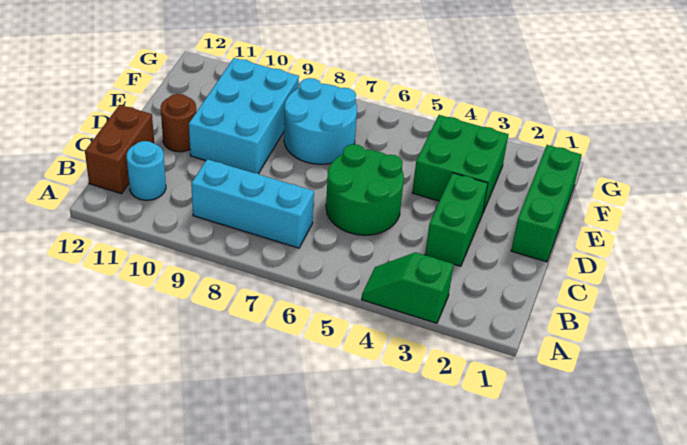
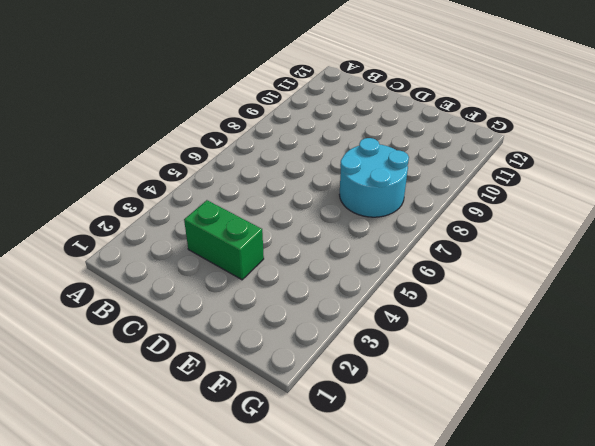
none -> green slope A3:A4 level 1 top 3
none -> cyan brick B7:B9 level 1

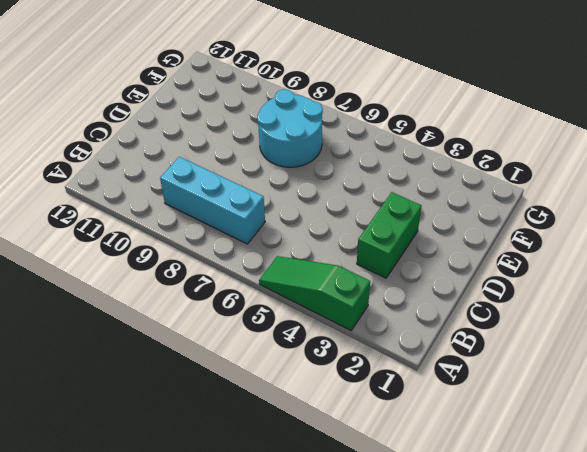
green slope A3:A5 level 1 top 3 -> green slope A3:A4 level 1 top 3
none -> cyan round brick B11 level 1
none -> brown brick B12:C12 level 1

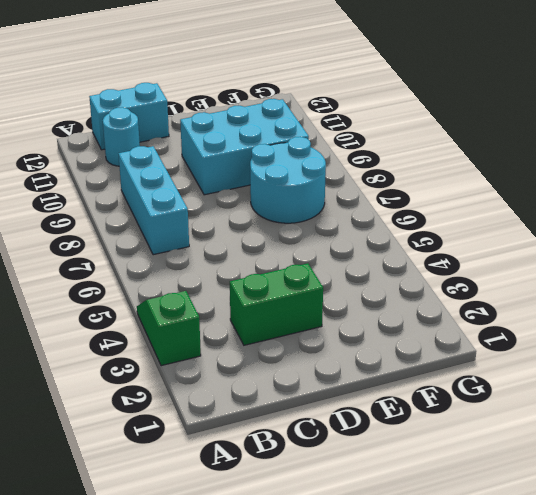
cyan brick B12:C12 level 1 -> brown brick B12:C12 level 1
none -> green round brick C5:D6 level 1
none -> green brick D1:F1 level 1

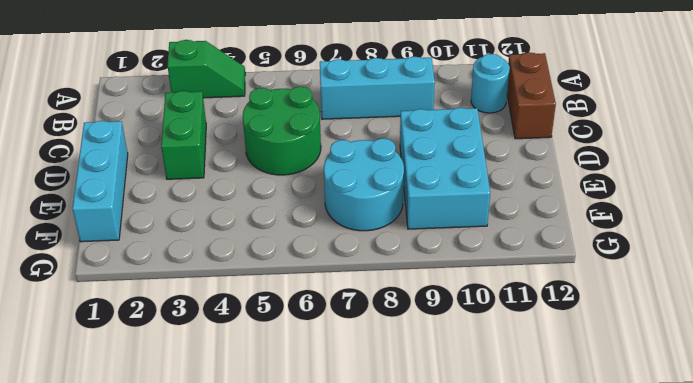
cyan brick D1:F1 level 1 -> green brick D1:F1 level 1
none -> brown round brick D11 level 1
none -> green brick E3:F4 level 1

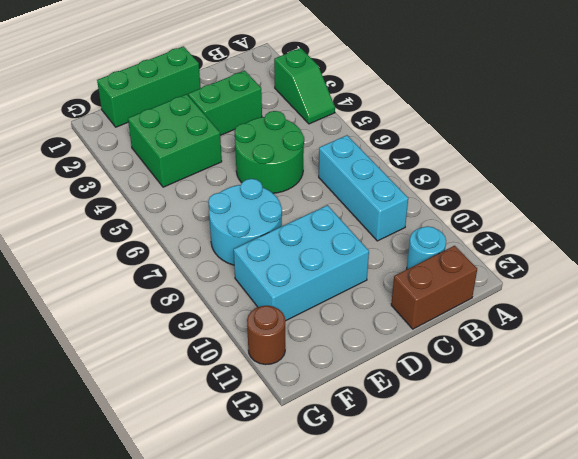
brown round brick G11 level 1 -> brown round brick D11 level 1

